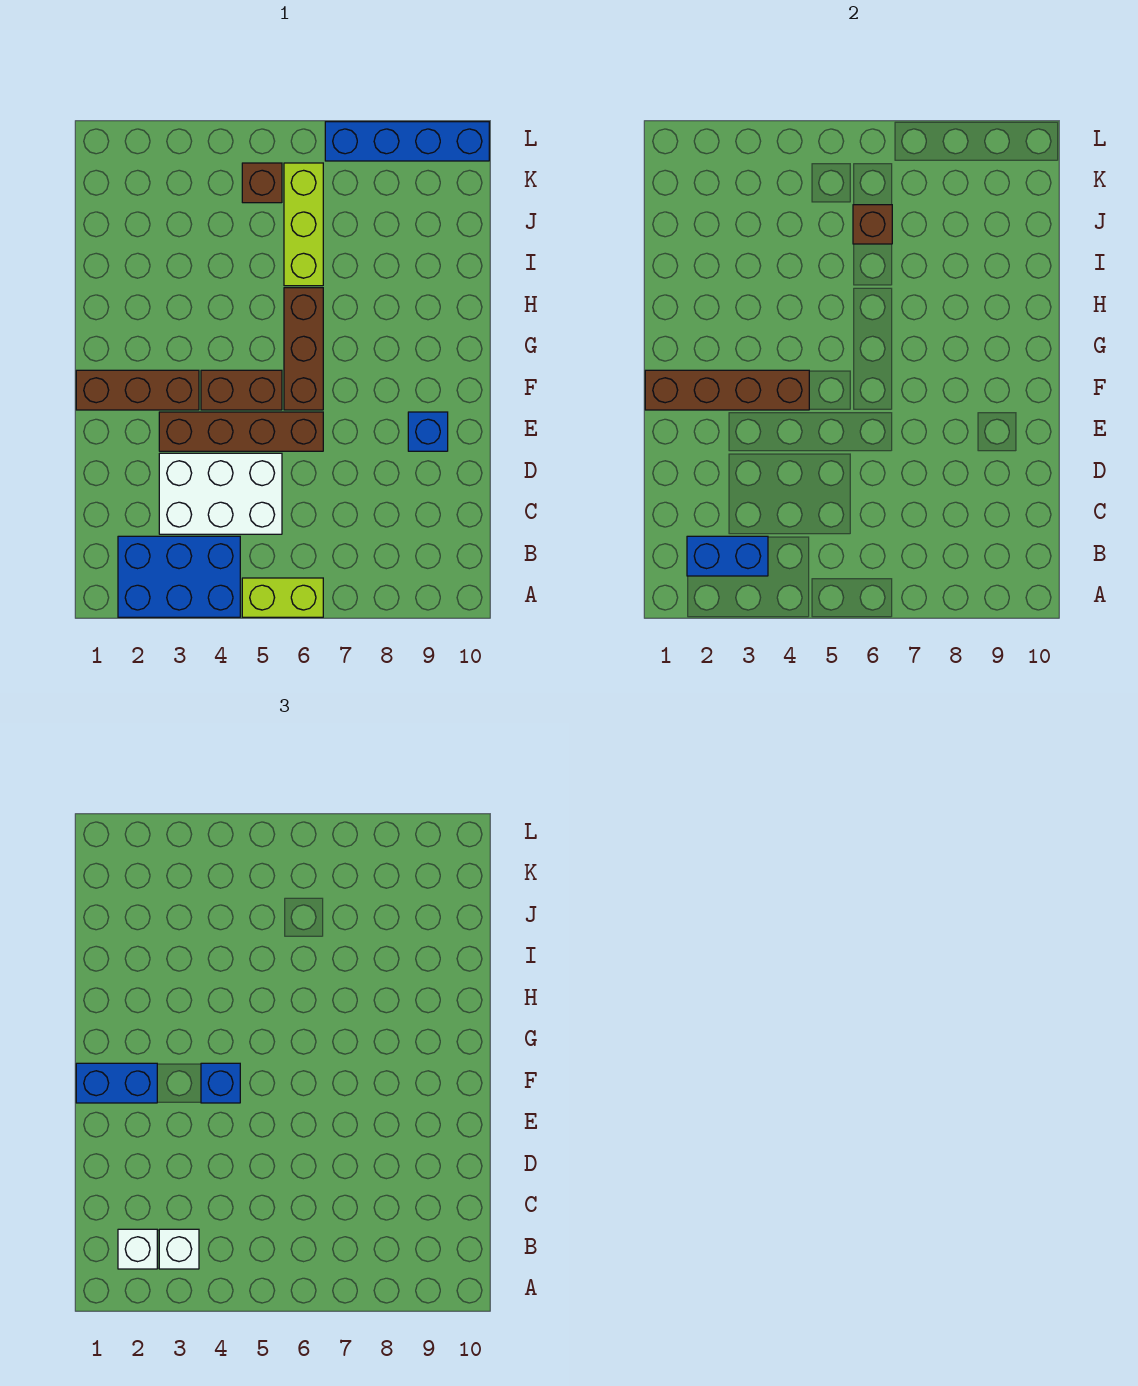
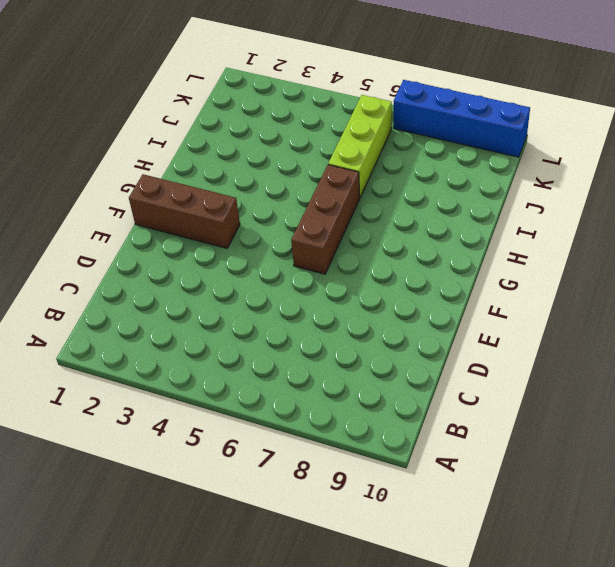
none -> blue brick A2:B4 level 1
none -> lime brick A5:A6 level 1
none -> white brick C3:D5 level 1

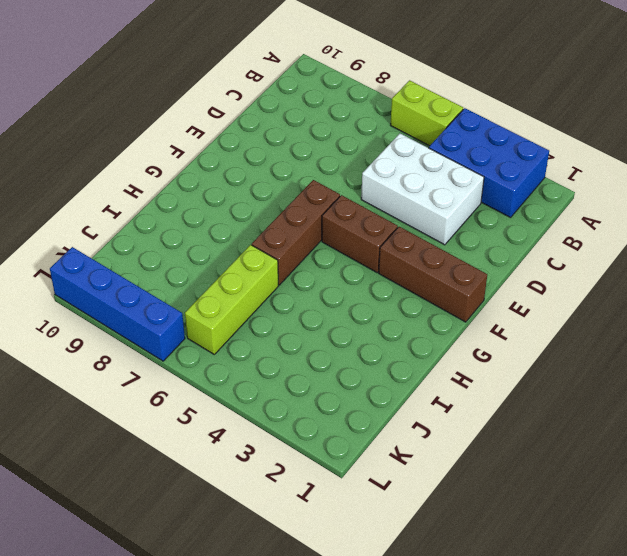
none -> brown brick E3:E6 level 1
none -> blue brick E9 level 1
none -> brown brick K5 level 1

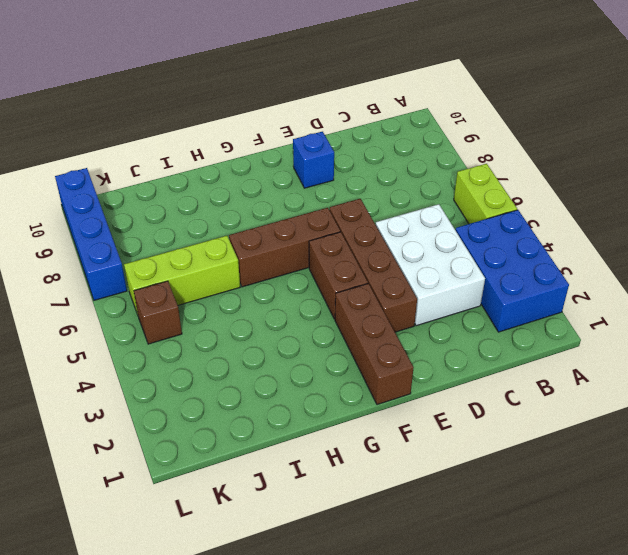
none -> blue brick B2:B3 level 2
none -> brown brick F1:F4 level 2
none -> brown brick J6 level 2

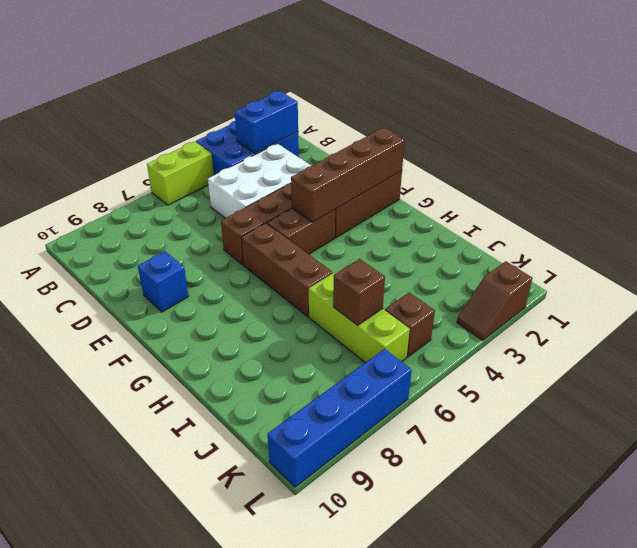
brown slope L2:L3 level 1 top 2 -> none
none -> white brick B2 level 3
none -> white brick B3 level 3
none -> blue brick F1:F2 level 3

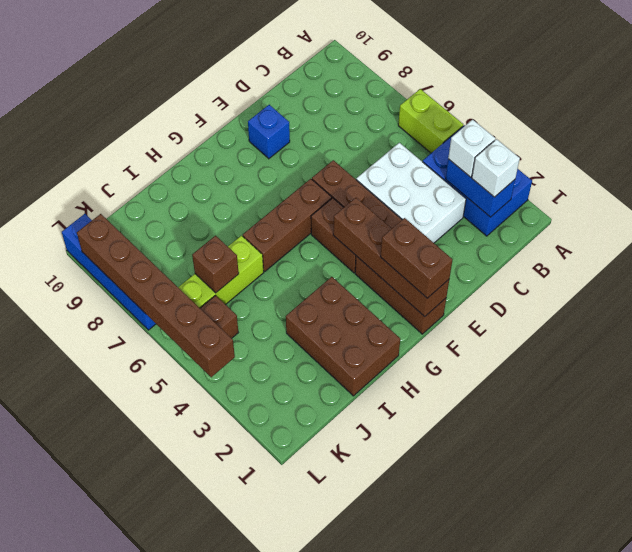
brown brick F1:F2 level 3 -> blue brick F1:F2 level 3
brown brick H1:I3 level 1 -> none
brown brick L4:L9 level 2 -> none
none -> blue brick F4 level 3

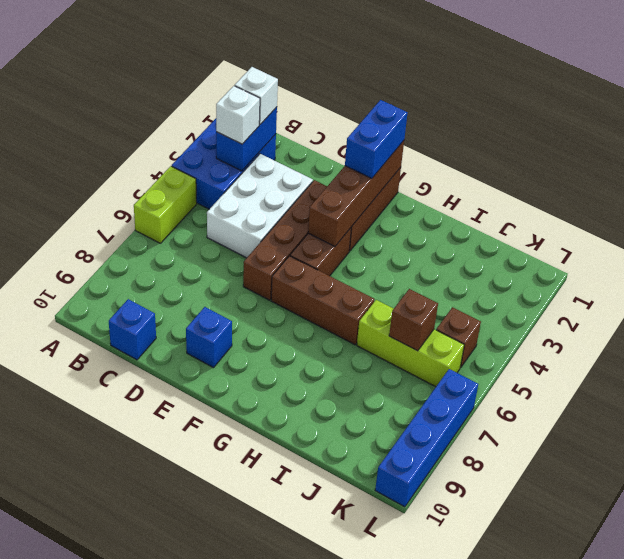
blue brick C10 level 1 -> blue brick F4 level 3

